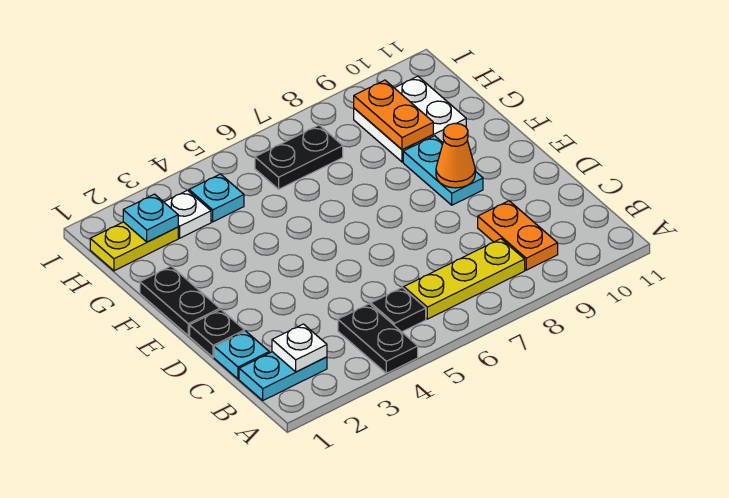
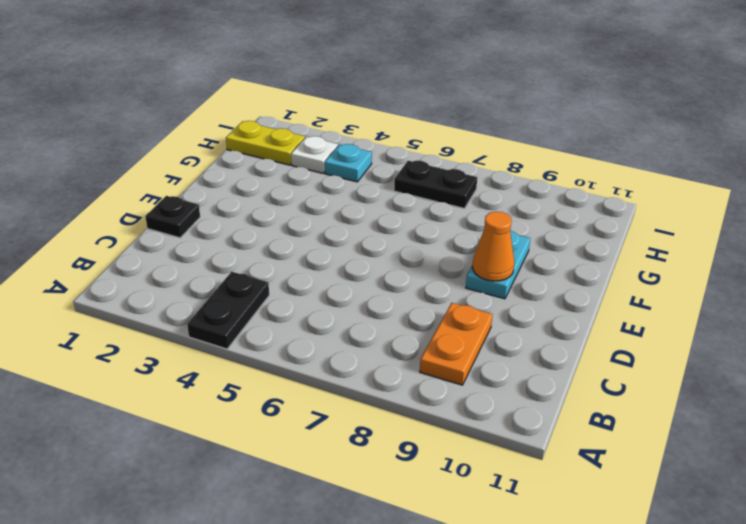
none -> cyan plate B1:B2 level 1
none -> black plate B5 level 1
none -> yellow plate B6:B8 level 1

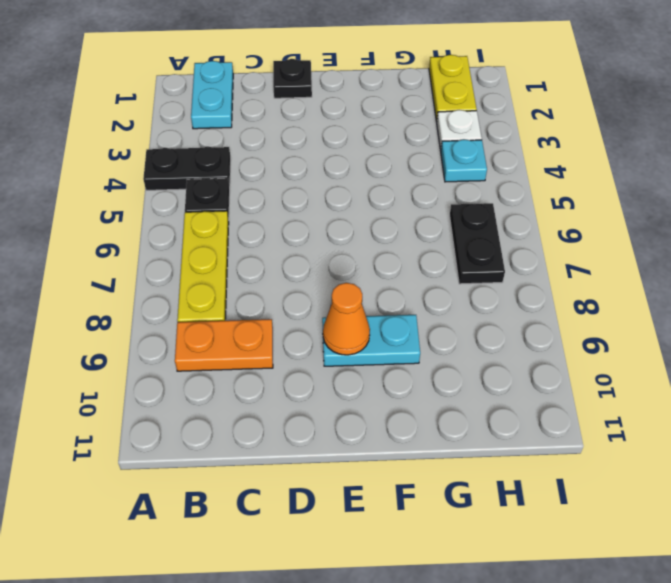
none -> cyan plate C1 level 1
none -> black plate E1:F1 level 1
none -> white plate G9:H10 level 1

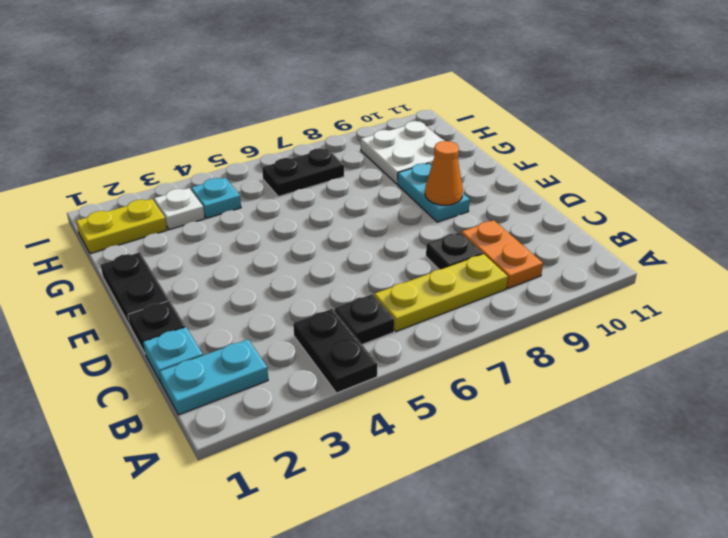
black plate C8 level 1 -> none
none -> white plate B2 level 2
none -> orange plate G9:H9 level 2
none -> cyan plate H2 level 2

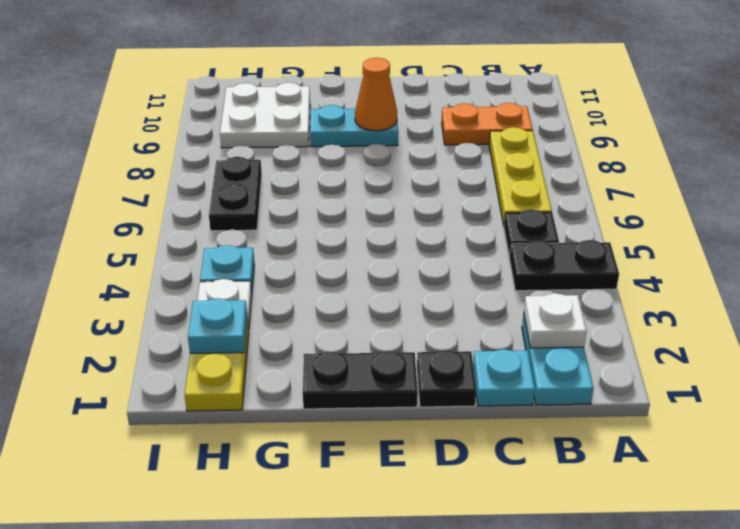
none -> orange plate G9:H9 level 2

